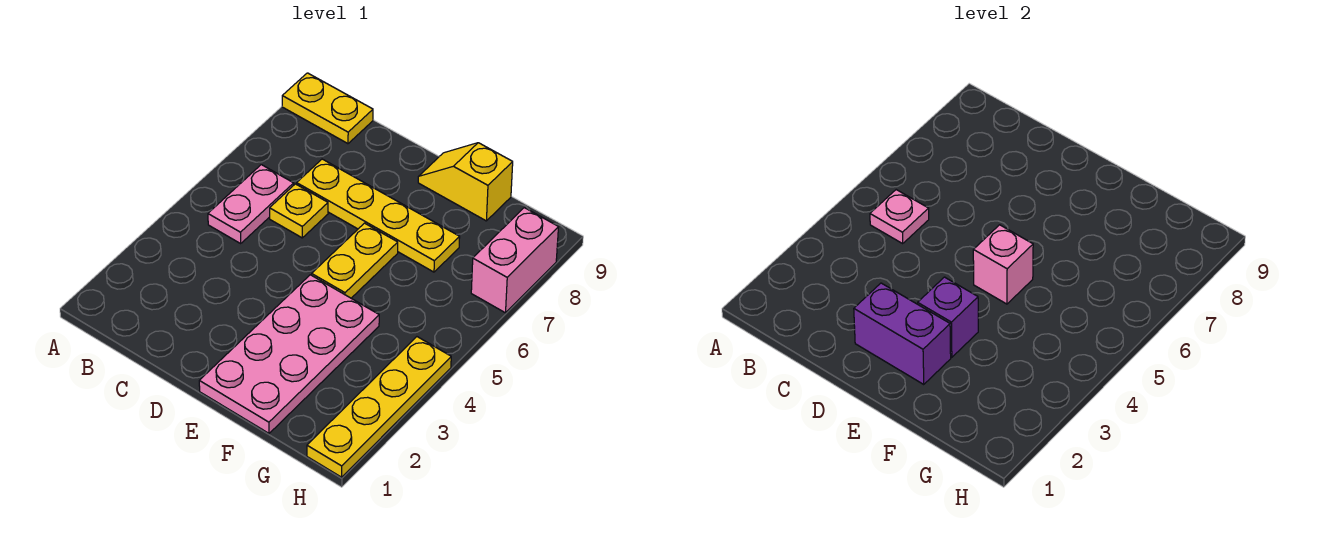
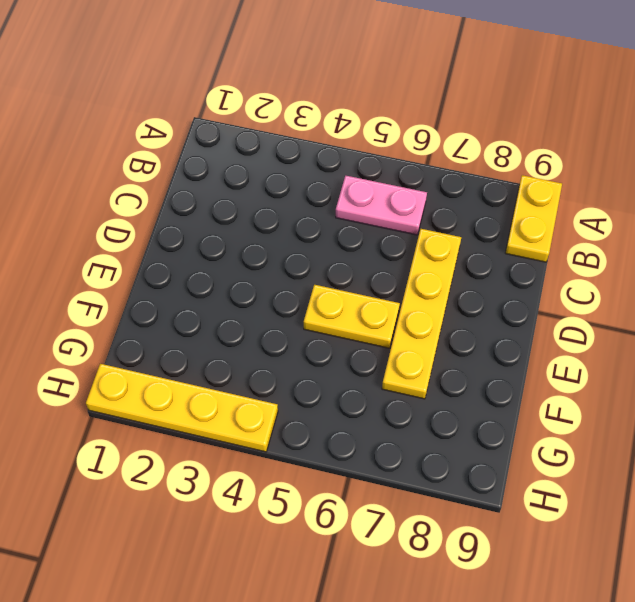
none -> yellow plate C6 level 1
none -> pink plate E1:F4 level 1
none -> yellow slope E9:F9 level 1 top F

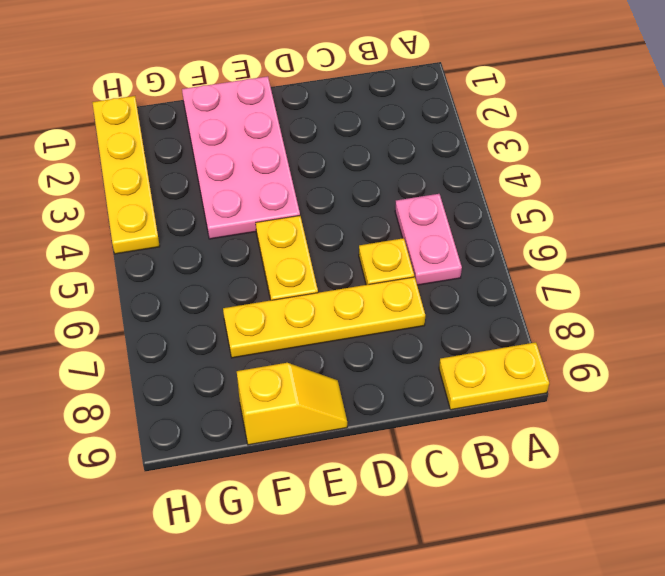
none -> pink brick H7:H8 level 1
none -> pink plate B5 level 2
none -> purple brick D2:E2 level 2

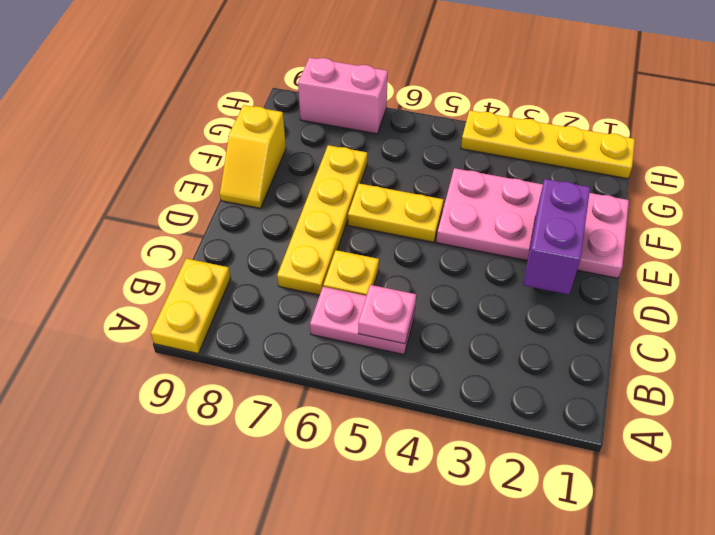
none -> purple brick E3 level 2
none -> pink brick E5 level 2

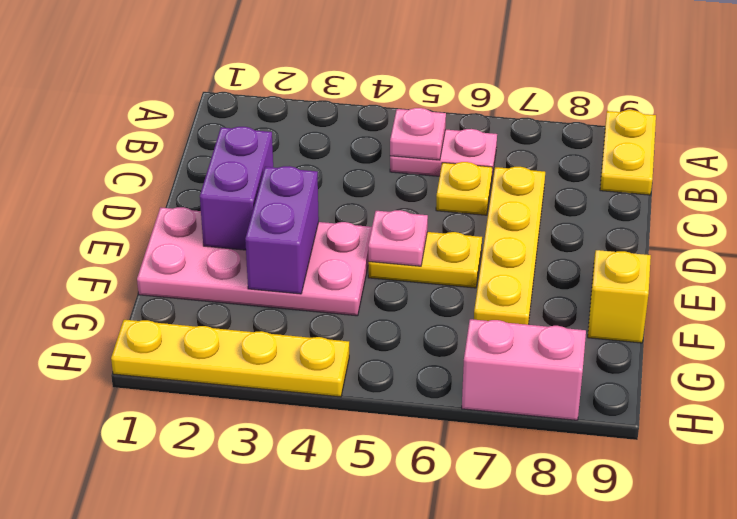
purple brick E3:F3 level 2 -> purple brick E3 level 2
pink plate E5 level 2 -> pink brick E5 level 2

